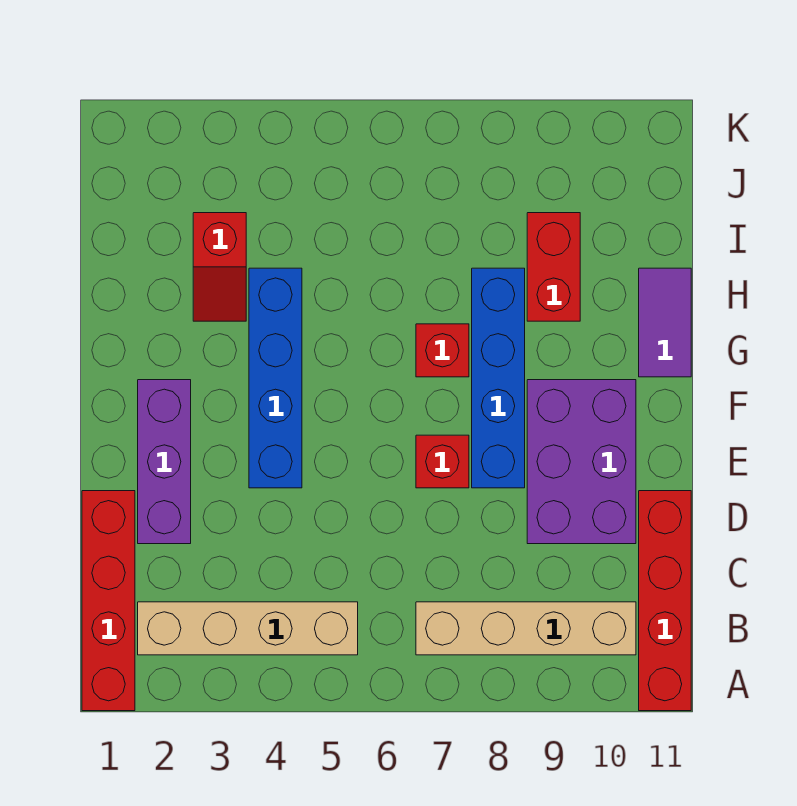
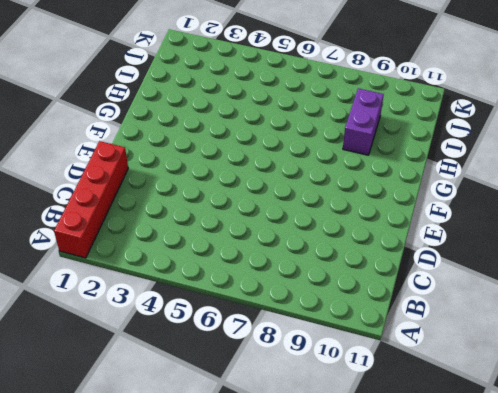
purple brick H9:I9 level 1 -> red brick H9:I9 level 1
none -> red brick A11:D11 level 1
none -> tan brick B2:B5 level 1
none -> tan brick B7:B10 level 1

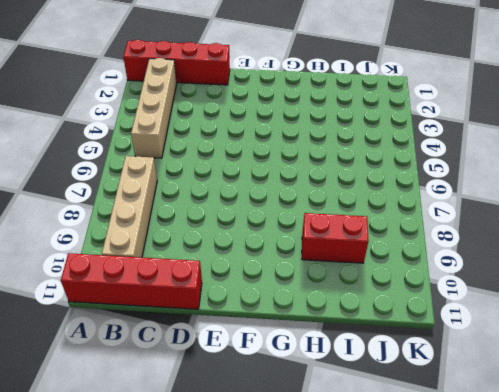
none -> purple brick D2:F2 level 1
none -> purple brick D9:F10 level 1
none -> blue brick E4:H4 level 1

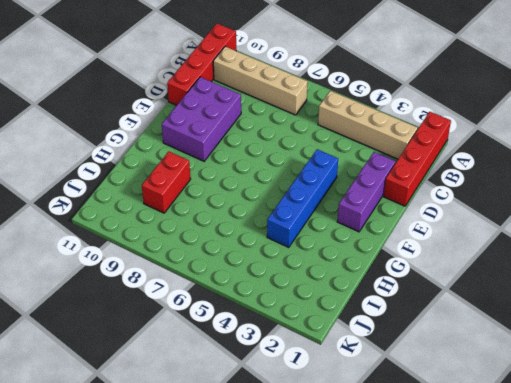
none -> red brick E7 level 1
none -> blue brick E8:H8 level 1
none -> red brick G7 level 1

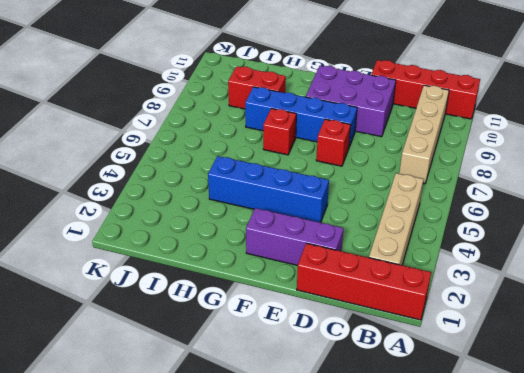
none -> purple tile G11:H11 level 1
none -> red slope H3:I3 level 1 top I

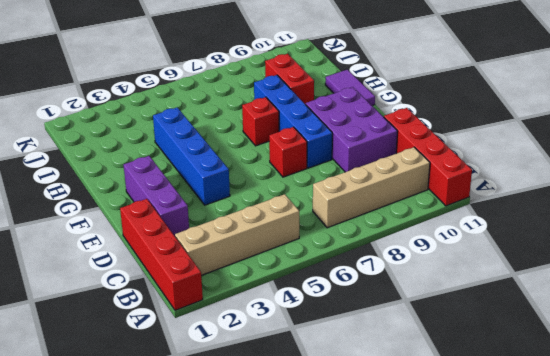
none -> red slope H3:I3 level 1 top I

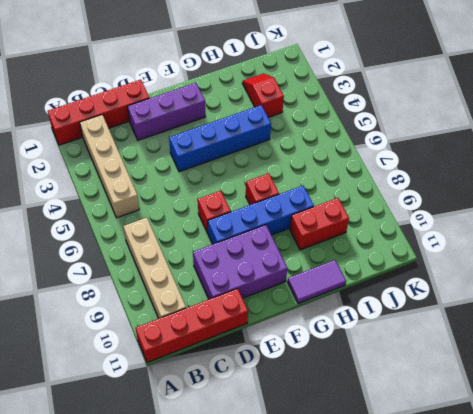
red slope I2:I3 level 1 top 3 -> red slope H3:I3 level 1 top I

